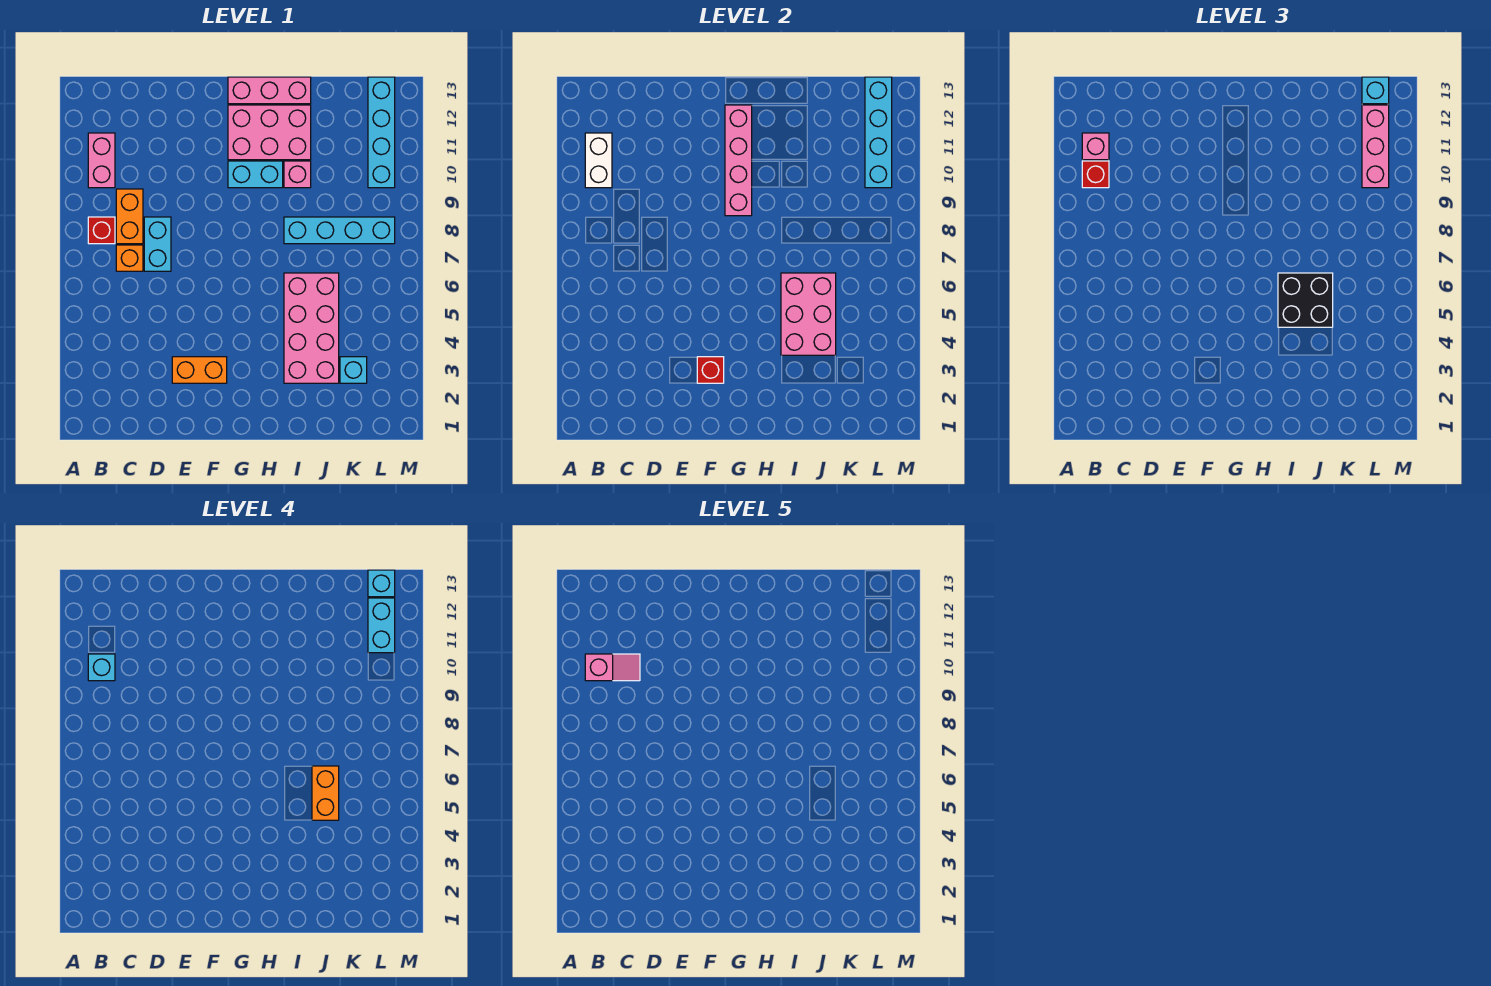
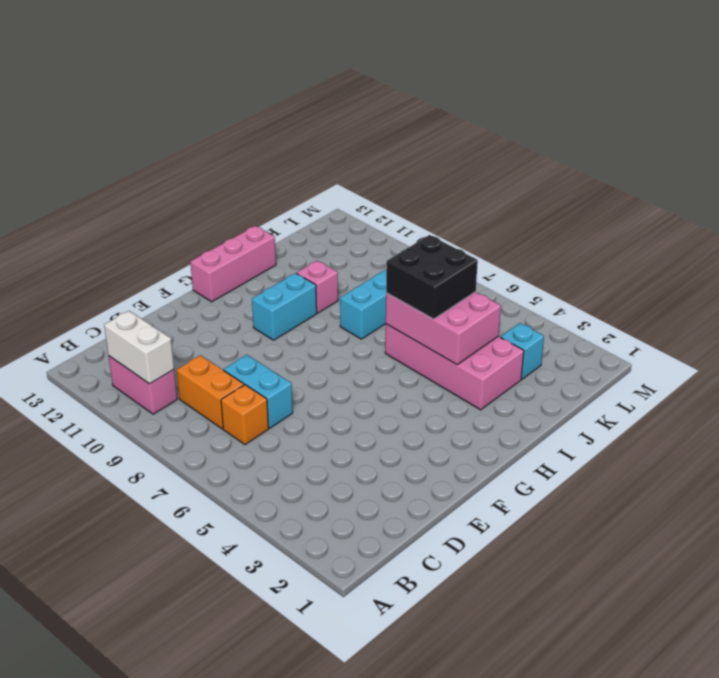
none -> red brick B8 level 1
none -> orange brick E3:F3 level 1
none -> pink brick G11:I12 level 1

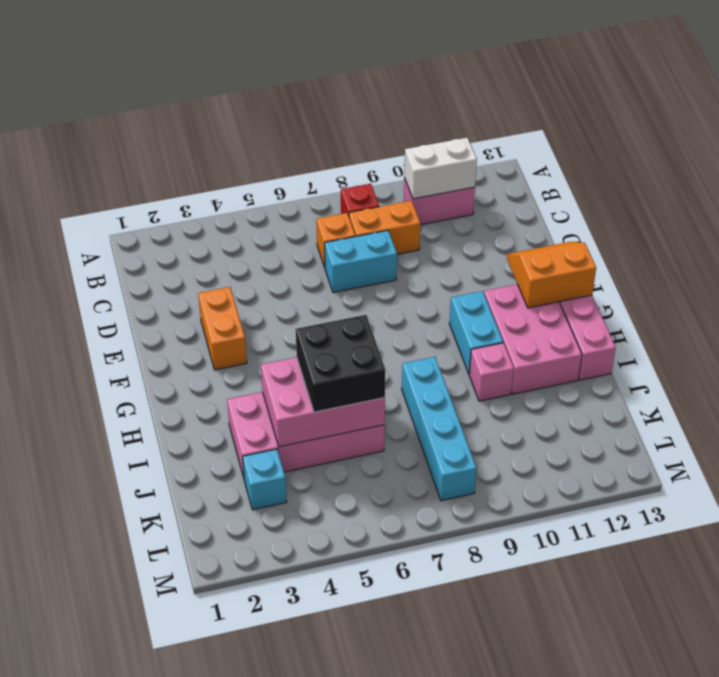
orange slope F12:G13 level 2 top G -> pink brick G9:G12 level 2
none -> cyan brick L10:L13 level 1
none -> red brick F3 level 2
none -> cyan brick L10:L13 level 2

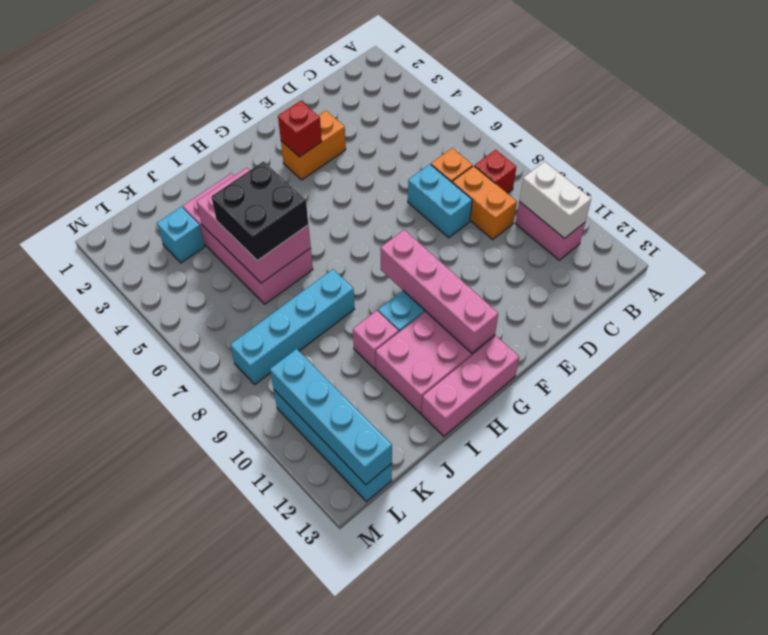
none -> red brick B10 level 3
none -> pink brick B11 level 3
none -> pink brick L10:L12 level 3

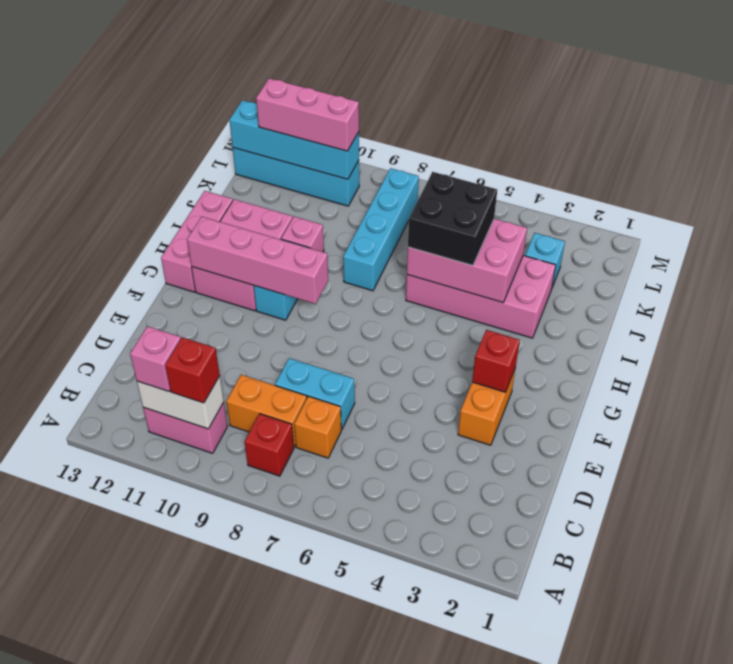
none -> cyan brick L13 level 3
none -> cyan brick B10 level 4
none -> orange brick J5:J6 level 4

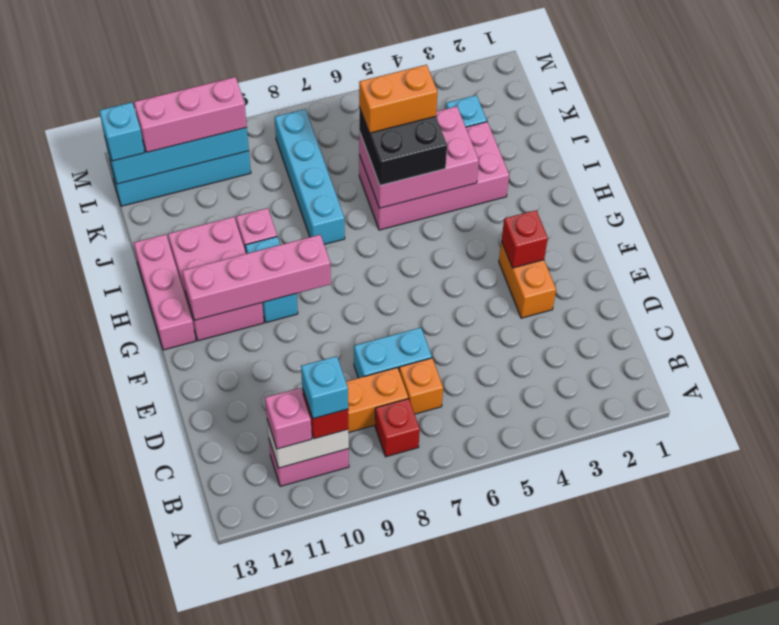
none -> cyan brick L11:L12 level 4
none -> cyan brick L13 level 4
none -> pink slope B10:C10 level 5 top B

